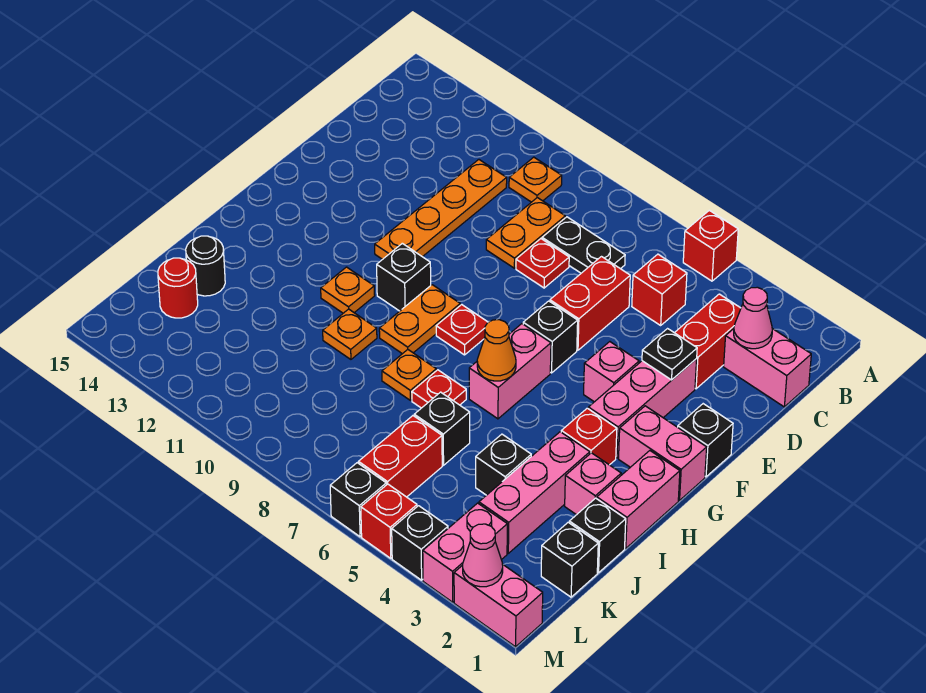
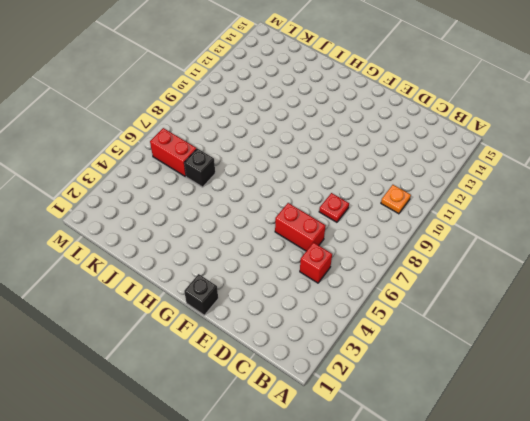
none -> red brick A5 level 1
none -> pink brick C1:C2 level 1
none -> red brick C3:D3 level 1
none -> black plate C7:C8 level 1

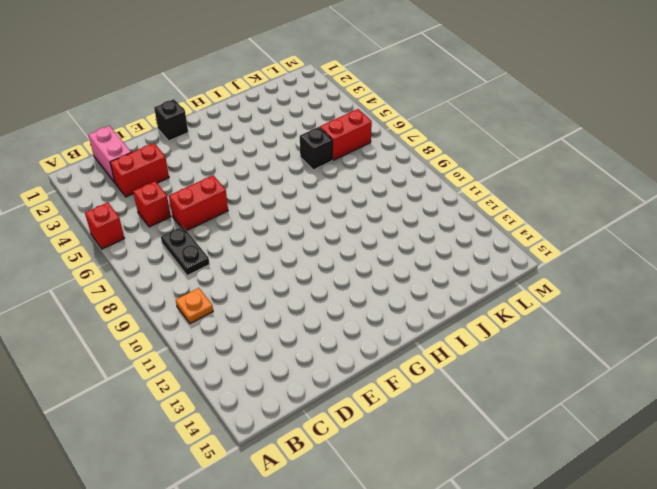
none -> orange plate C9:D9 level 1
none -> orange plate C11:F11 level 1
none -> red plate D8 level 1
none -> pink brick E3:G3 level 1

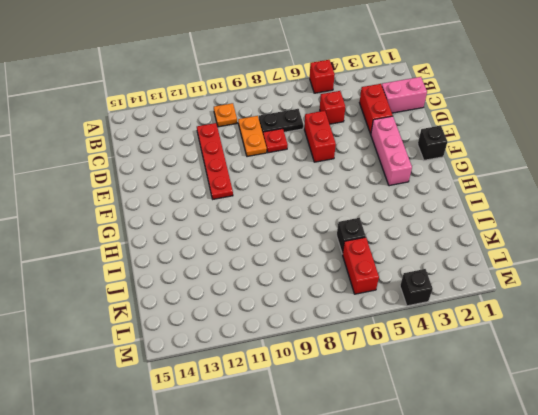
red plate C11:F11 level 1 -> orange plate C11:F11 level 1
none -> pink brick F4 level 1
none -> black brick F6 level 1
none -> pink brick G1:G2 level 1
none -> pink brick G6:H6 level 1

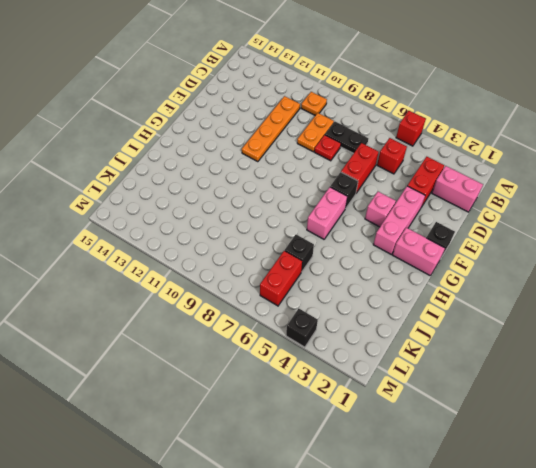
none -> red plate G8 level 1
none -> orange plate G9:H9 level 1
none -> black brick G10 level 1
none -> pink brick H1:I1 level 1

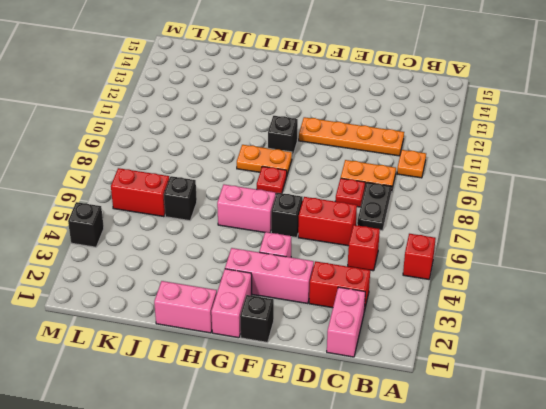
none -> red brick H3 level 1
none -> orange plate H11 level 1
none -> pink brick I2 level 1
none -> pink brick I3:K3 level 1

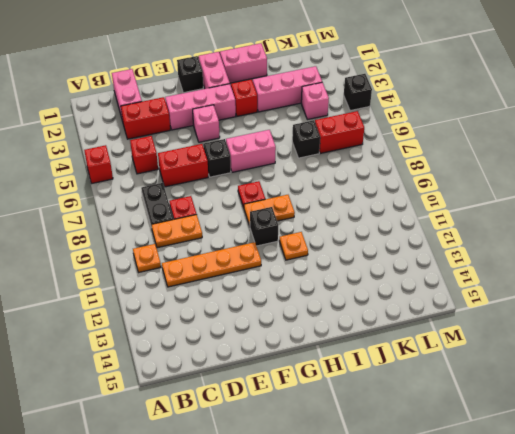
pink brick K4 level 1 -> pink brick I2 level 1
none -> red plate I7 level 1
none -> orange plate I8 level 1
none -> orange plate I10 level 1
none -> black brick J1 level 1

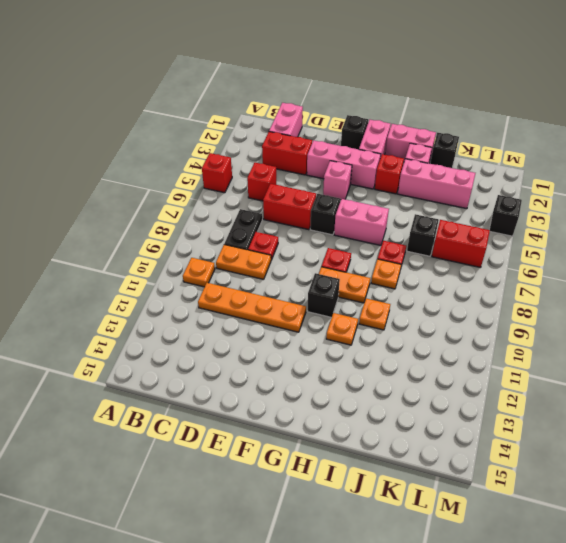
none -> black brick J4 level 1
none -> black round brick J14 level 1
none -> black brick K1 level 1
none -> red round brick K14 level 1

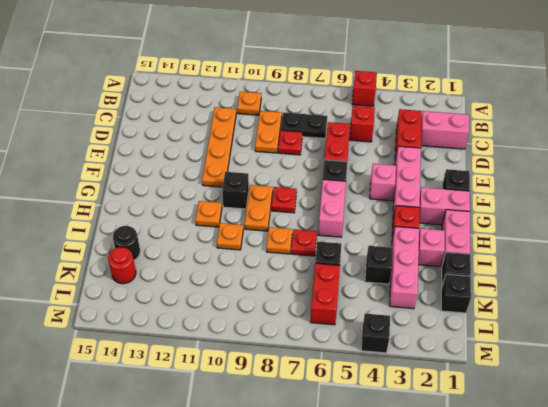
none -> pink brick L3:M3 level 1
none -> pink brick M1:M2 level 1
none -> red brick M5 level 1
none -> black brick M6 level 1

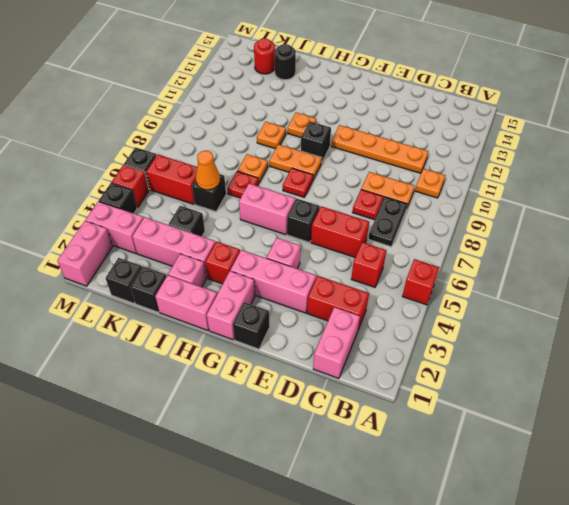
orange cone J6 level 2 -> orange cone H6 level 2
none -> pink cone C2 level 2
none -> black plate E3 level 2
none -> pink cone M2 level 2

